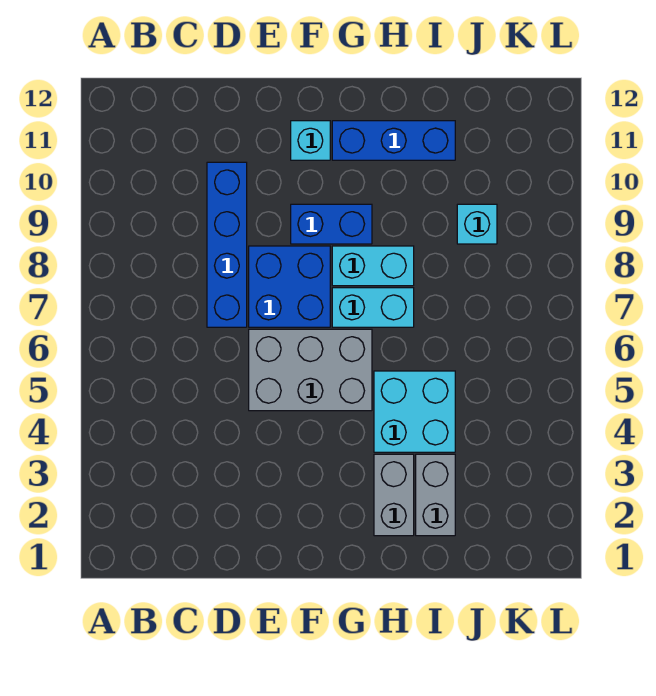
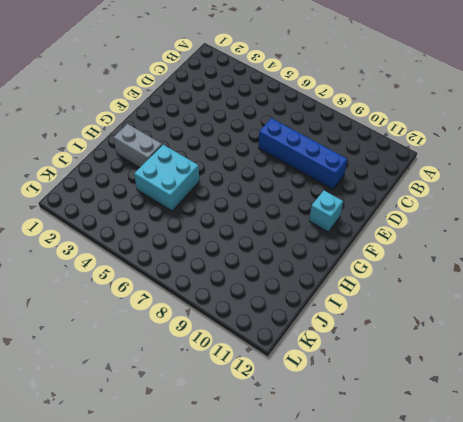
none -> grey brick E5:G6 level 1
none -> blue brick E7:F8 level 1
none -> blue brick F9:G9 level 1

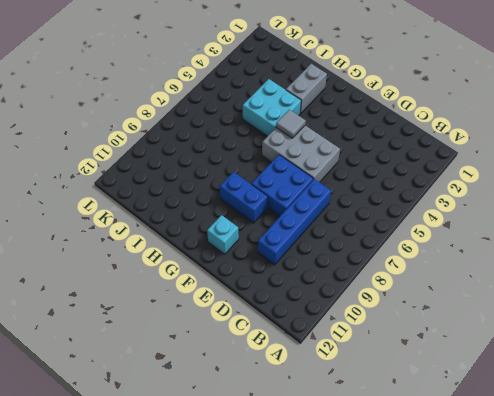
grey tile G5 level 2 -> none
none -> cyan brick G7:H7 level 1
none -> cyan brick G8:H8 level 1
none -> blue brick G11:I11 level 1

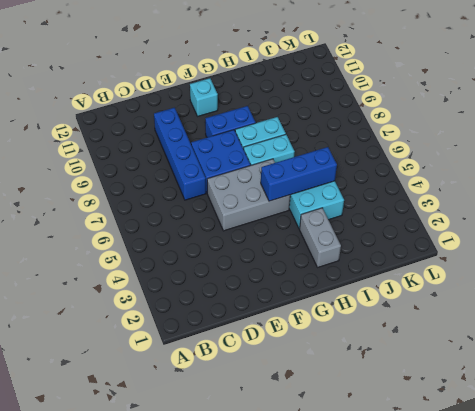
blue brick G5:I5 level 2 -> blue brick G11:I11 level 1
none -> grey brick I2:I3 level 1
none -> cyan brick J9 level 1

